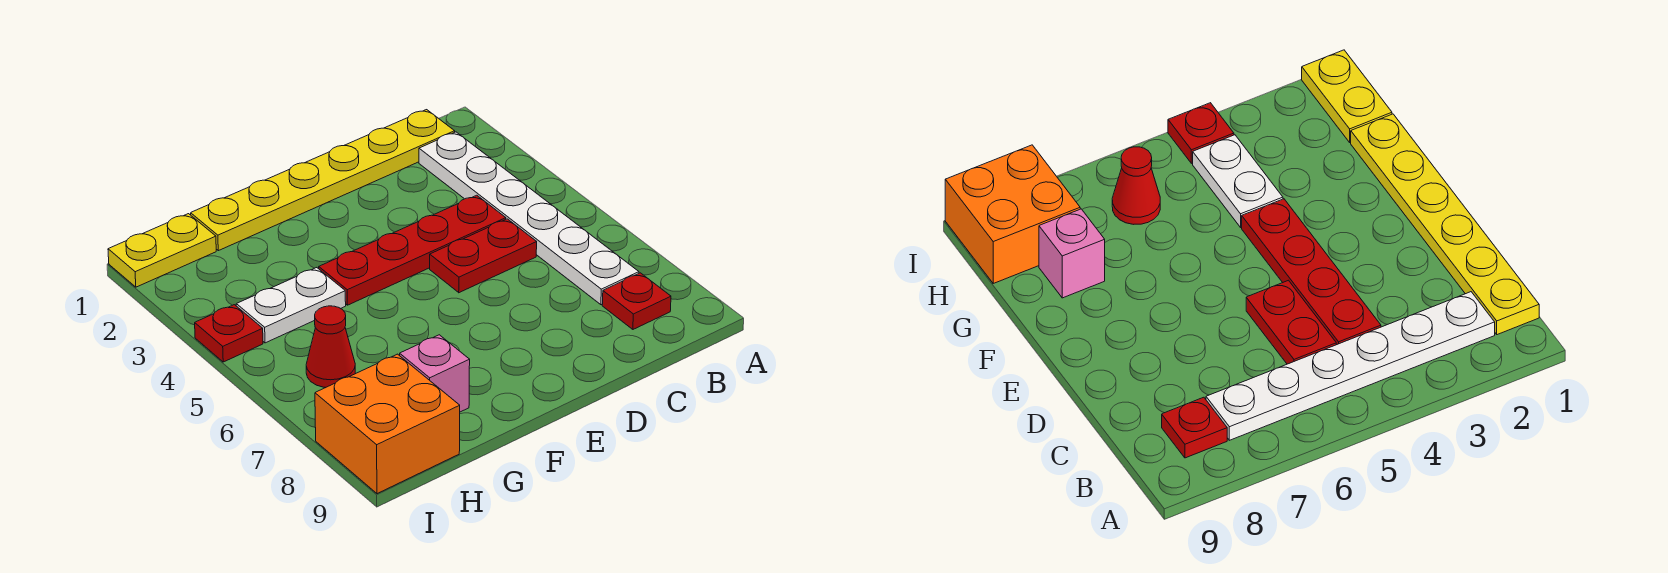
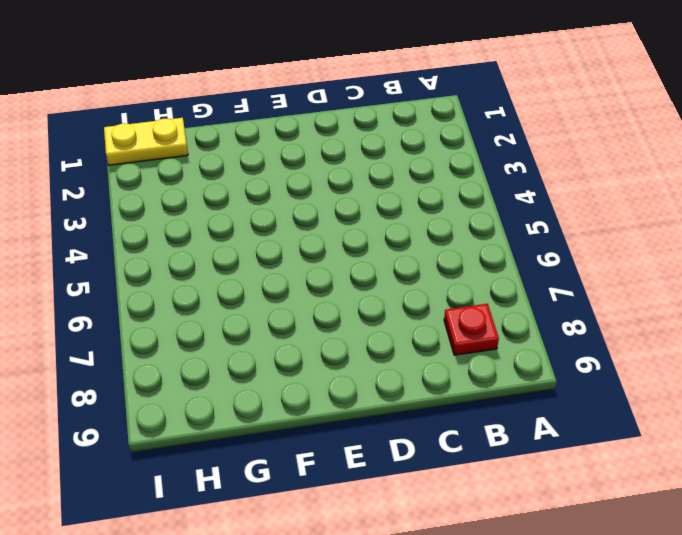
none -> yellow plate B1:G1 level 1
none -> white plate B2:B7 level 1

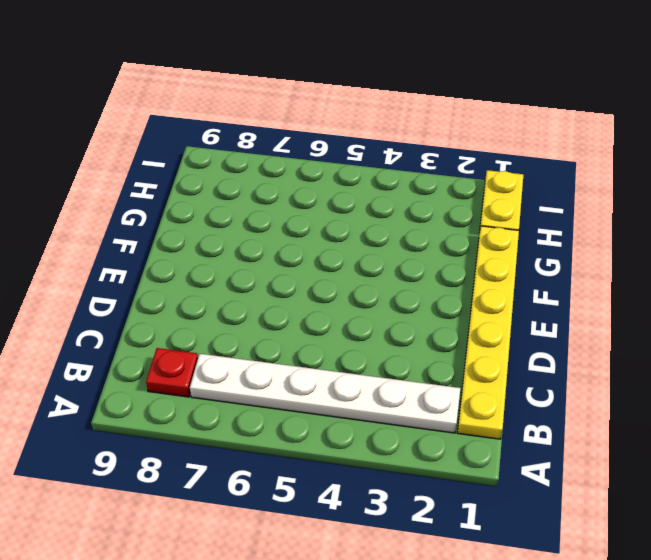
none -> red plate C4:F4 level 1
none -> red plate C5:D5 level 1

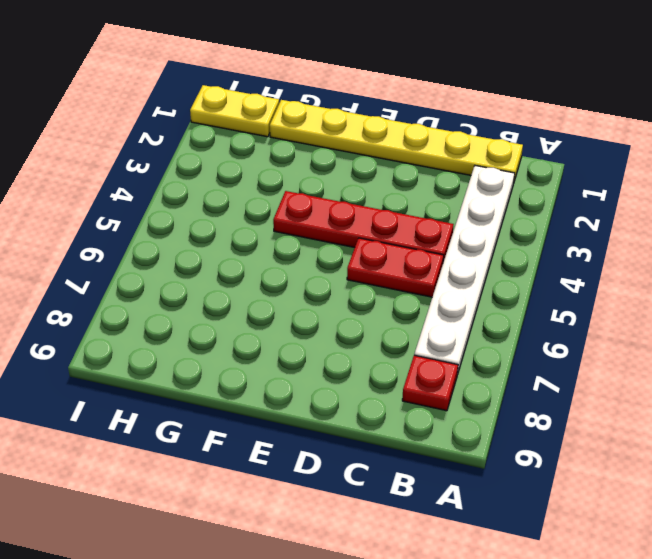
none -> white plate G4:H4 level 1
none -> pink brick G8 level 1

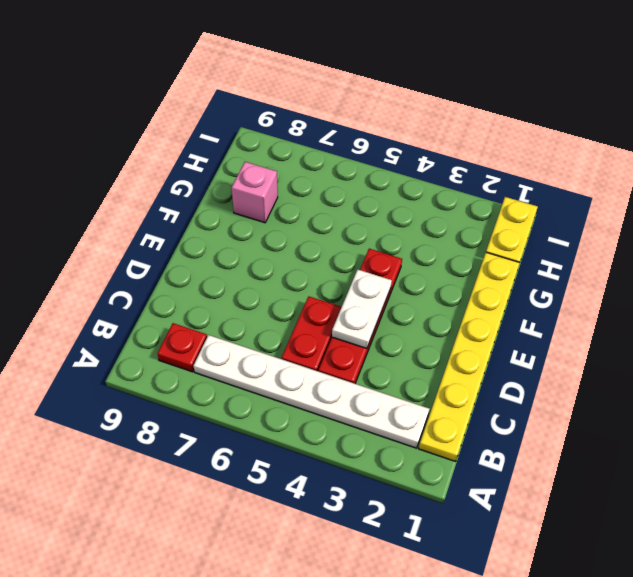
white plate D4:E4 level 2 -> white plate G4:H4 level 1
none -> red cone H6 level 1
none -> orange brick H8:I9 level 1

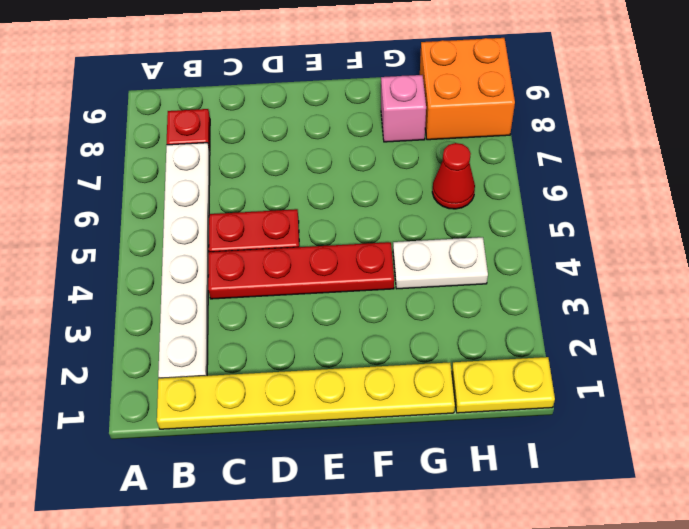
none -> red plate I4 level 1

